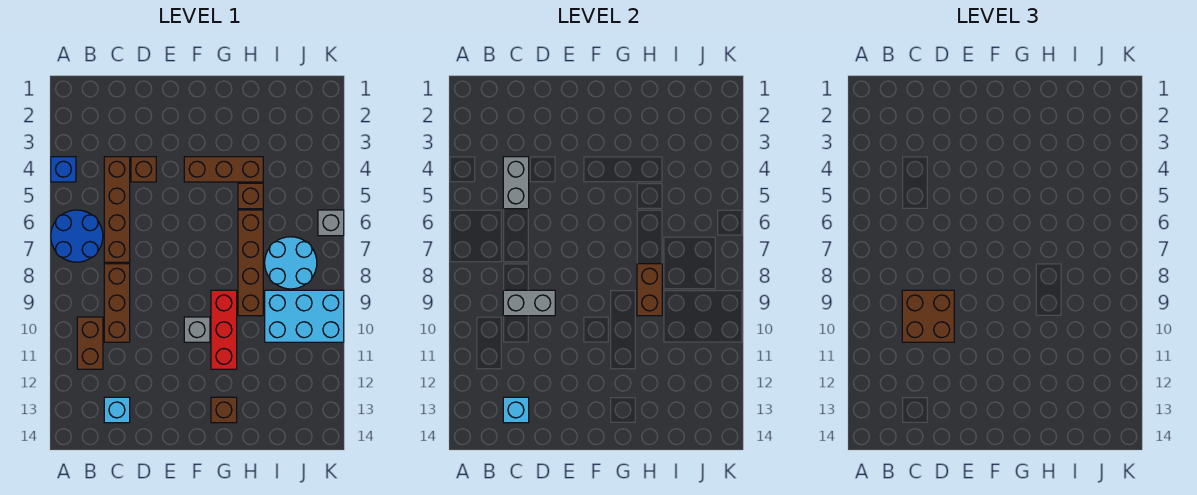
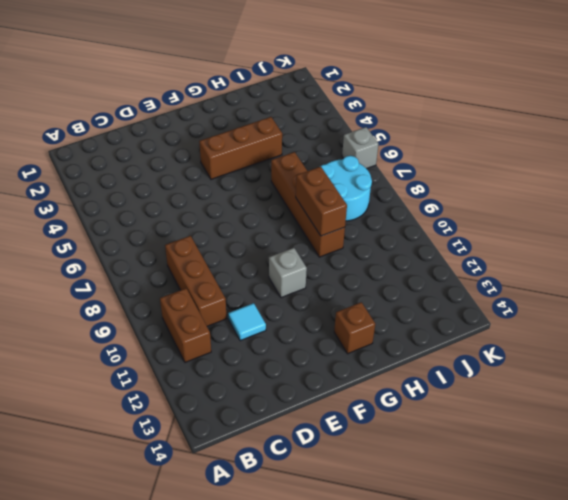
cyan tile D11 level 1 -> none
none -> blue brick A4 level 1
none -> blue round brick A6:B7 level 1
none -> brown brick C4:C7 level 1

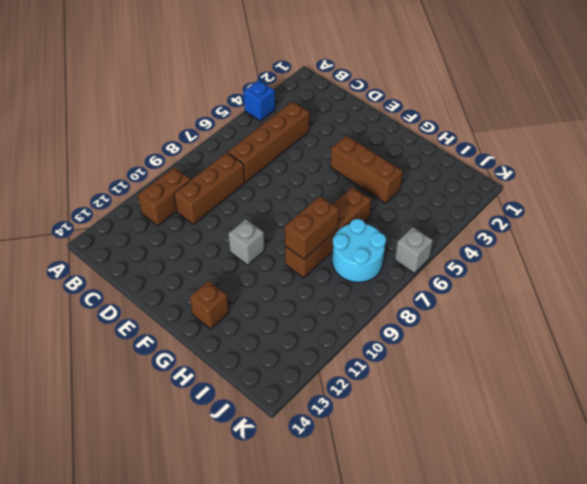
none -> blue round brick A6:B7 level 1
none -> cyan brick C13 level 1
none -> brown brick D4 level 1

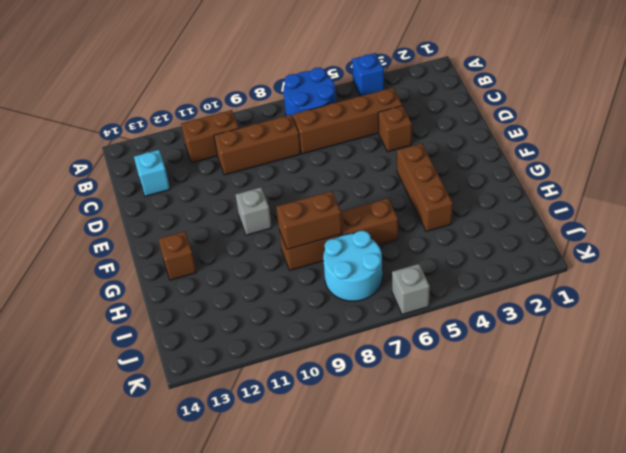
none -> red brick G9:G11 level 1
none -> brown brick H5 level 1
none -> cyan brick I9:K10 level 1

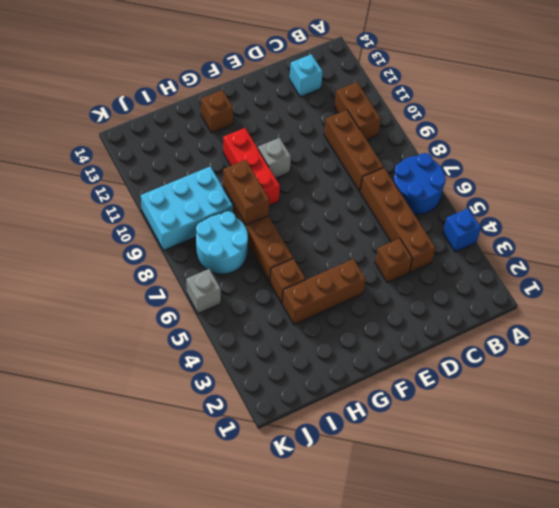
none -> grey brick C4:C5 level 2
none -> grey brick C9:D9 level 2
none -> cyan brick C13 level 2

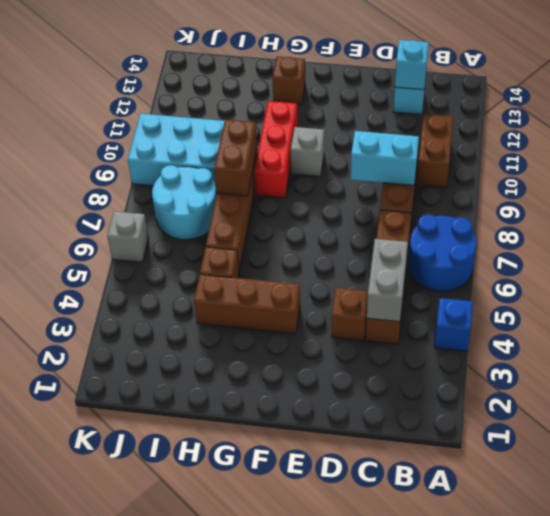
cyan brick C9:D9 level 2 -> grey brick C9:D9 level 2
none -> brown brick C9:D10 level 3

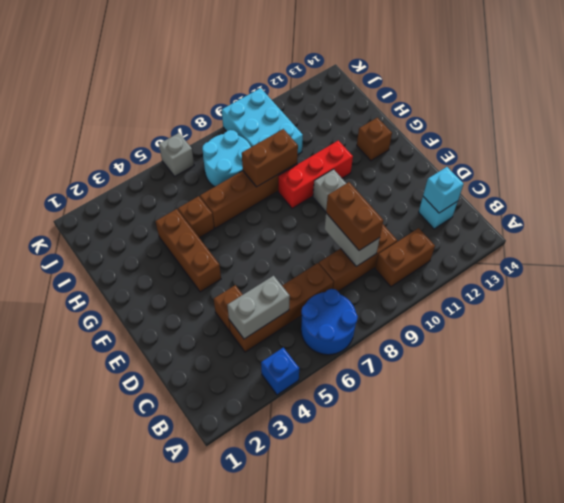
brown brick C9:D9 level 3 -> brown brick C9:D10 level 3

